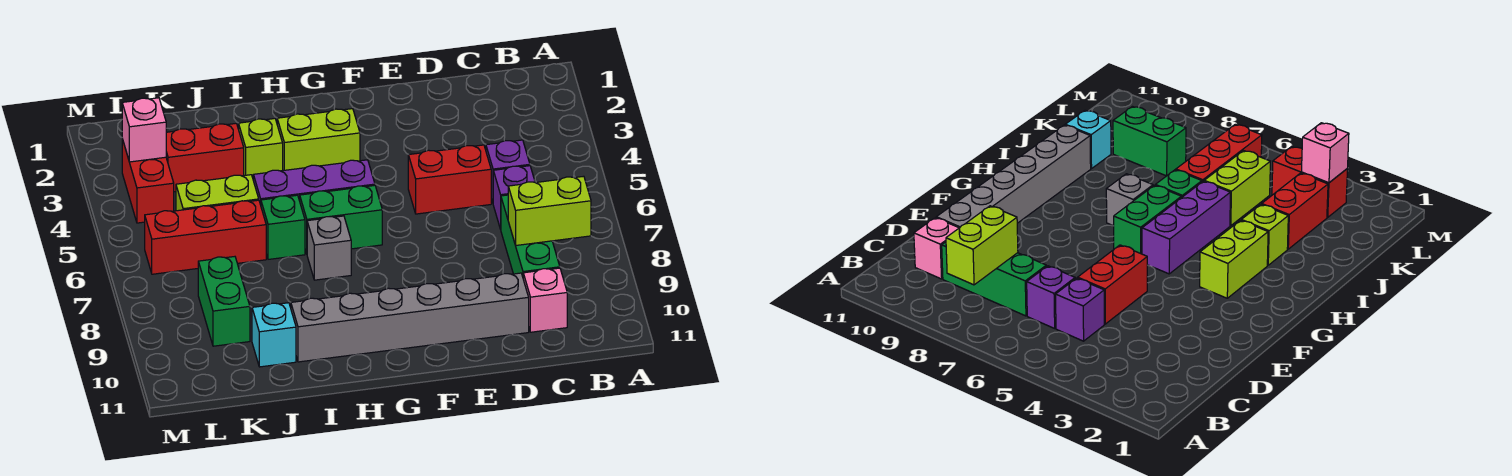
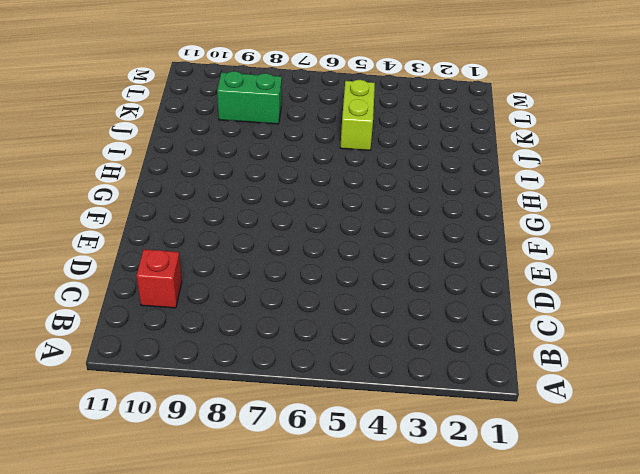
red brick C10 level 1 -> pink brick C10 level 1
none -> purple brick C5 level 1
none -> purple brick C6 level 1
none -> green brick C7:C9 level 1

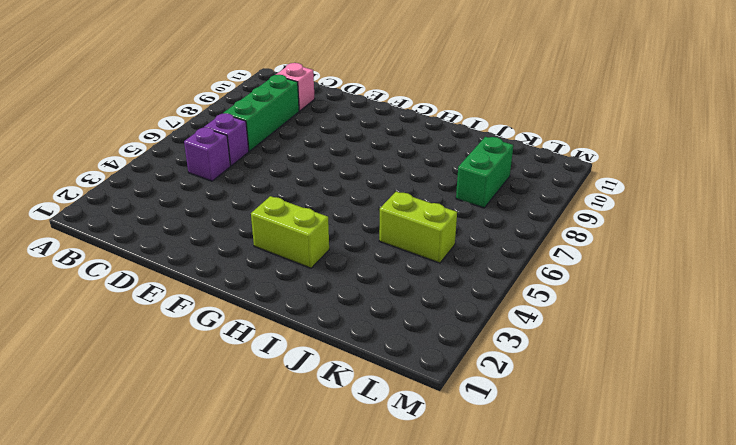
none -> red brick D5:E5 level 1
none -> grey brick D10:I10 level 1
none -> purple brick G5:I5 level 1

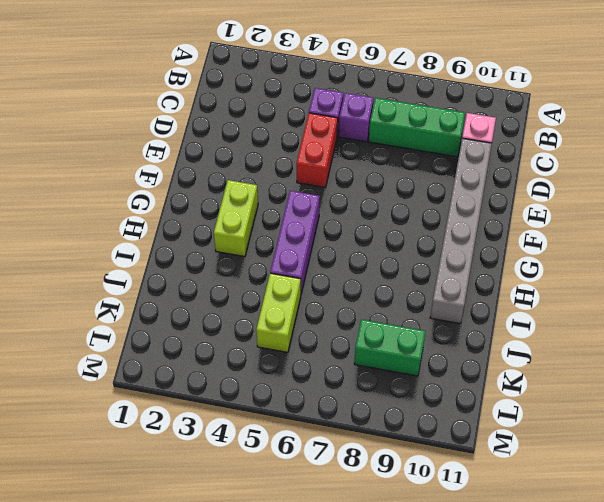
none -> green brick G6:H6 level 1
none -> grey brick H7 level 1
none -> lime brick I3 level 1

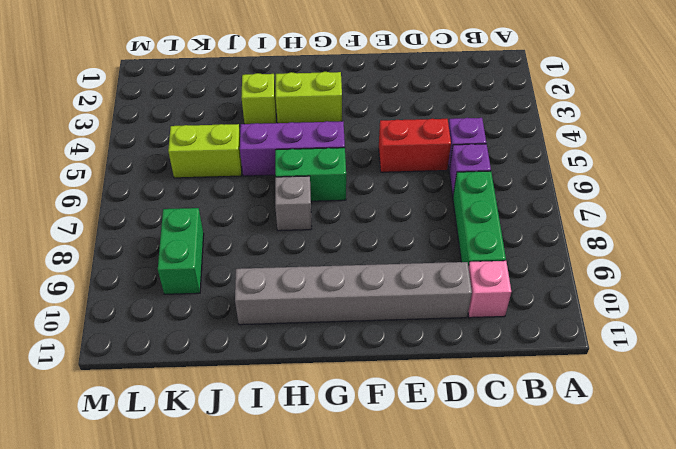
none -> green brick I6 level 1
none -> red brick J3:K3 level 1
none -> red brick J6:L6 level 1

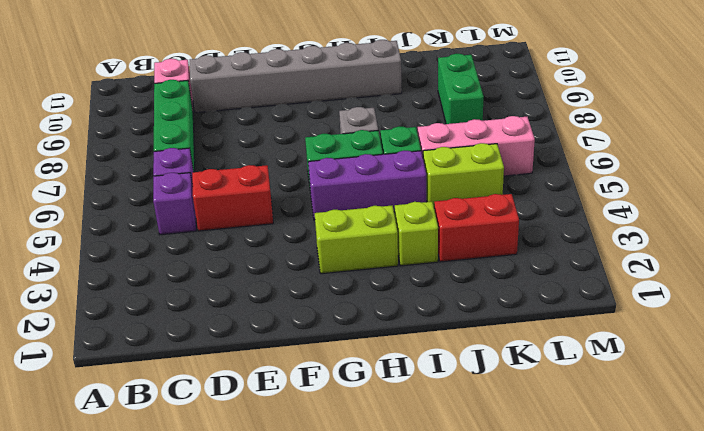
pink brick J6:L6 level 1 -> red brick J6:L6 level 1
none -> cyan brick J10 level 1
none -> red brick L3:L4 level 1
none -> lime brick B8:C8 level 2

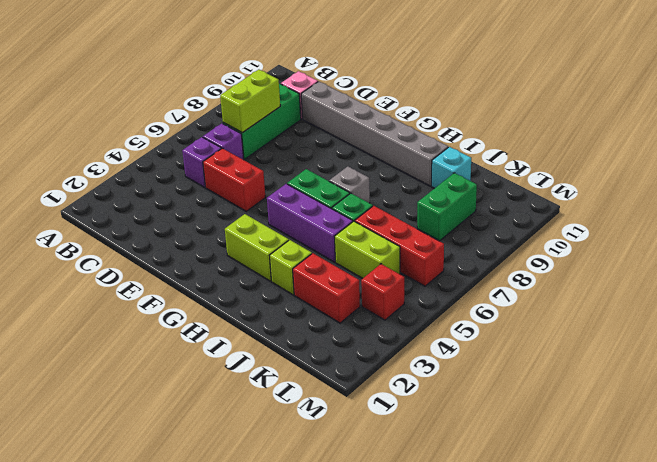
lime brick C7:C8 level 2 -> lime brick B8:C8 level 2
red brick L4 level 1 -> red brick L3:L4 level 1
none -> pink brick L3 level 2

